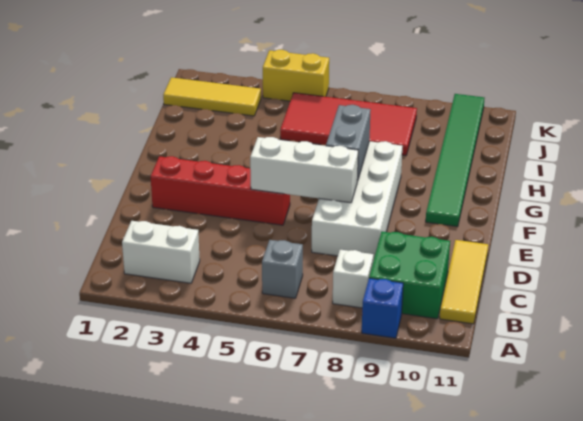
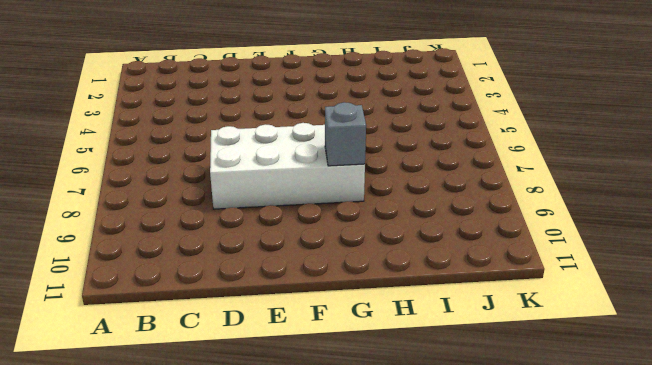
grey brick G8 level 2 -> grey brick B6 level 1
none -> blue brick A9 level 1
none -> white brick B2:B3 level 1
none -> white brick B8 level 1

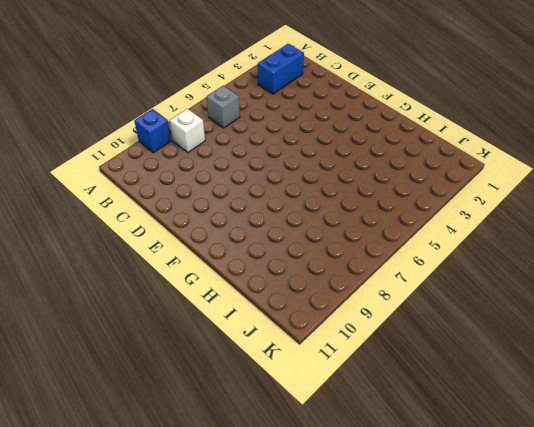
blue brick B2:B3 level 1 -> white brick B2:B3 level 1
none -> green brick B9:C10 level 1
none -> yellow tile B11:D11 level 1
none -> white brick D7:G8 level 1

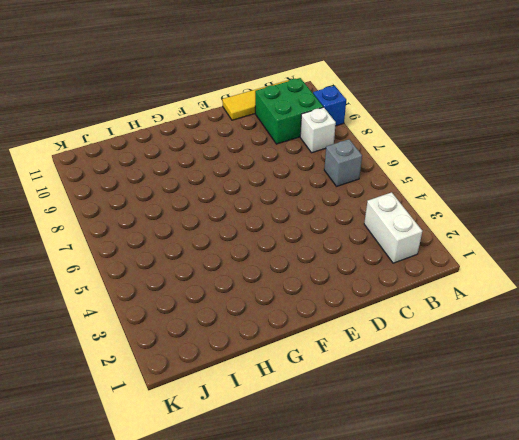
none -> white brick D7:G8 level 1
none -> red brick E2:E5 level 1
none -> green tile F10:K10 level 1

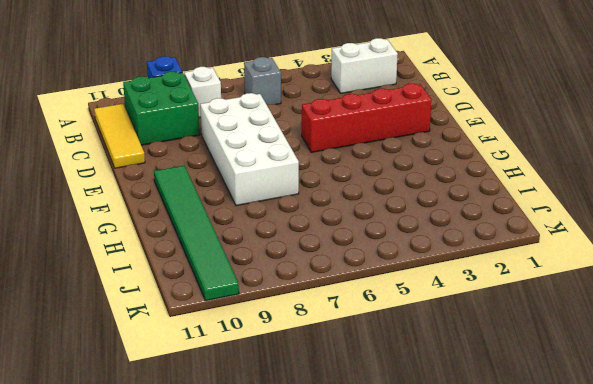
none -> red tile I5:J8 level 1
none -> yellow tile J1:J3 level 1
none -> yellow brick K4:K5 level 1

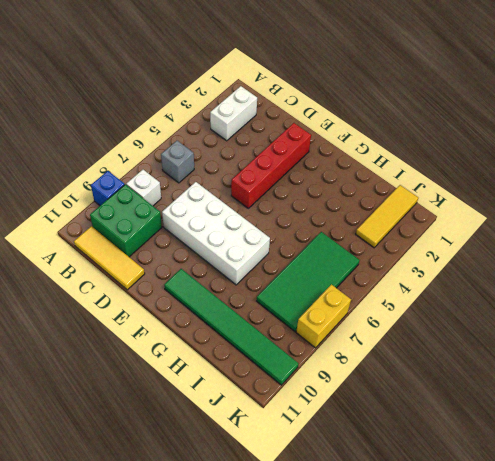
green tile I5:J8 level 1 -> red tile I5:J8 level 1
yellow brick K7:K8 level 1 -> yellow brick K4:K5 level 1
none -> white brick E5:E7 level 2
none -> grey brick F7:G7 level 2

